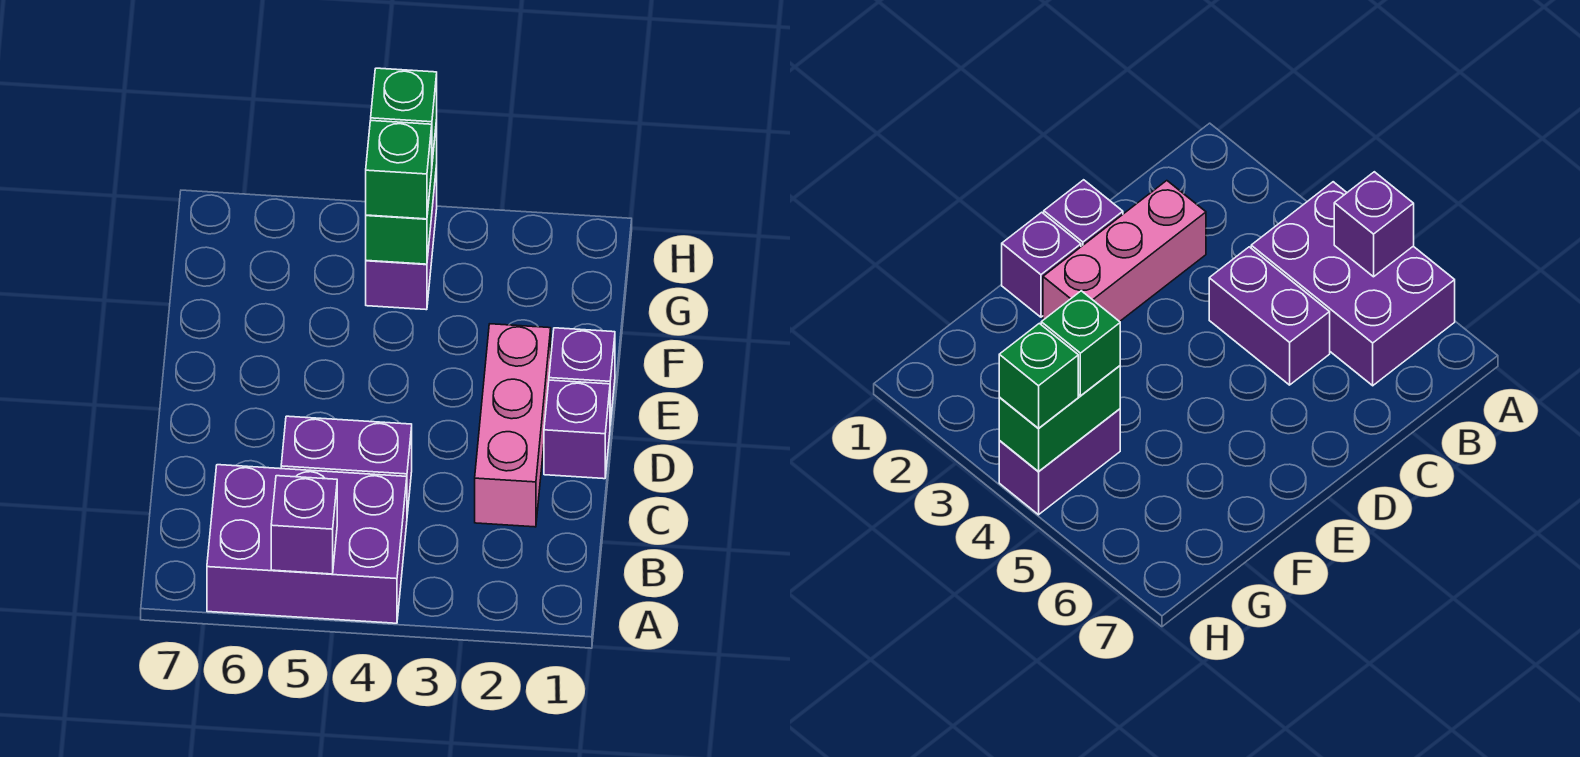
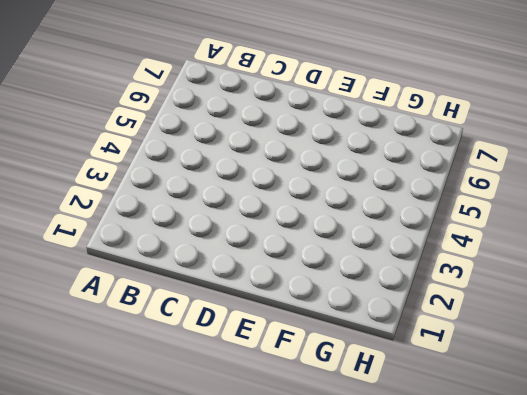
none -> purple brick A4:B6 level 1
none -> pink brick C2:E2 level 1

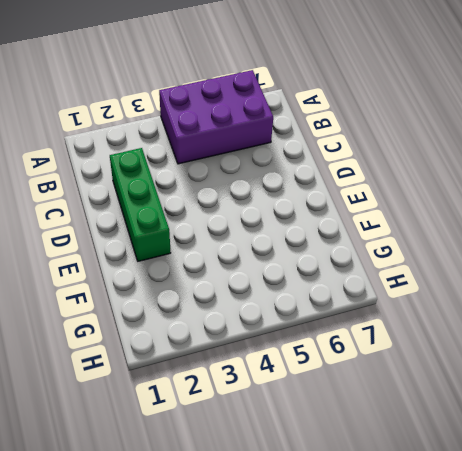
green brick C2:E2 level 1 -> pink brick C2:E2 level 1
none -> purple brick C4:C5 level 1
none -> purple brick D1 level 1

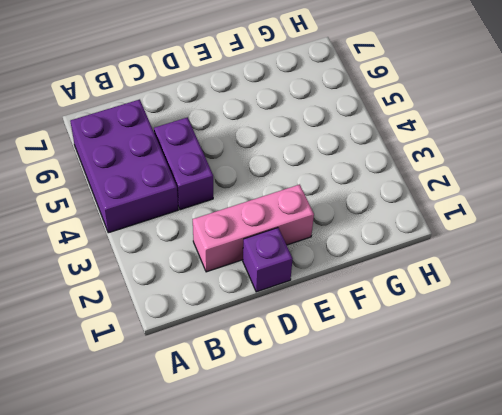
none -> purple brick E1 level 1
none -> purple brick G4:H4 level 1

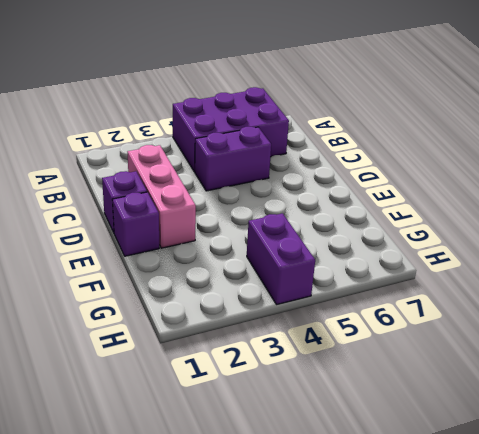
none -> purple brick A5 level 2
none -> green brick G4:H4 level 2

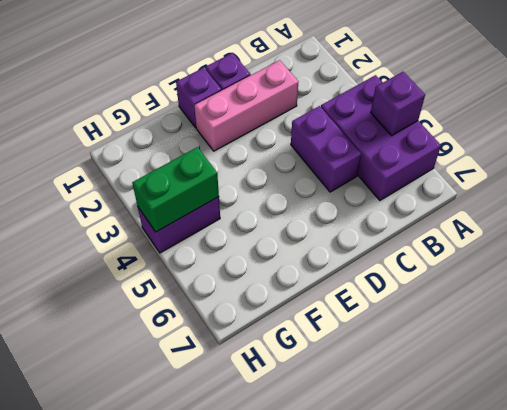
none -> green brick G4 level 3
none -> green brick H4 level 3

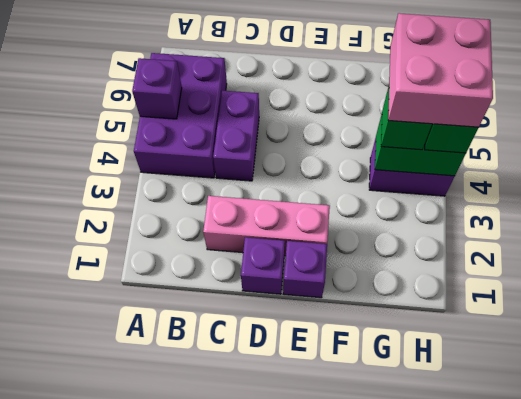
pink brick G4:H5 level 4 -> none

